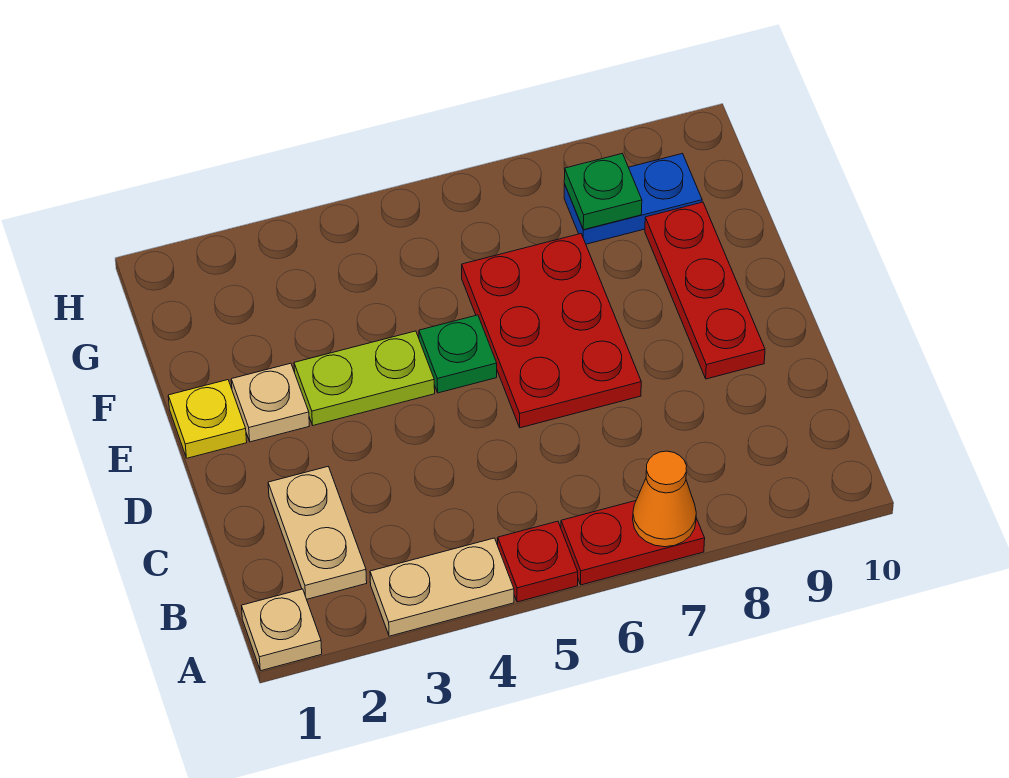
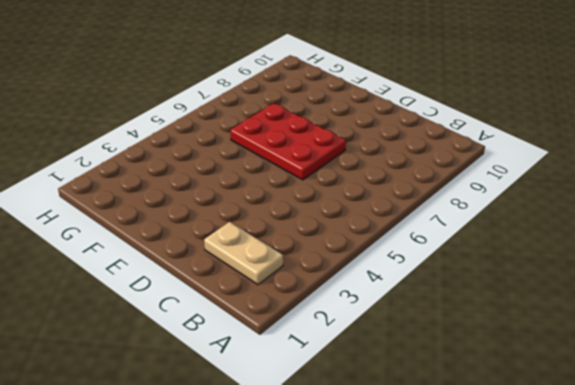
none -> tan plate A1 level 1
none -> tan plate A3:A4 level 1
none -> red plate A5 level 1

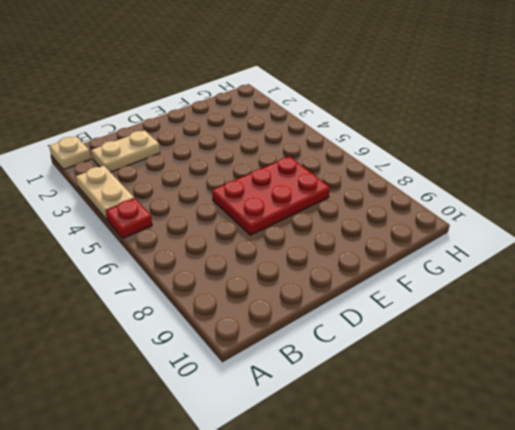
none -> red plate A6:A7 level 1
none -> red plate D9:F9 level 1
none -> yellow plate E1 level 1

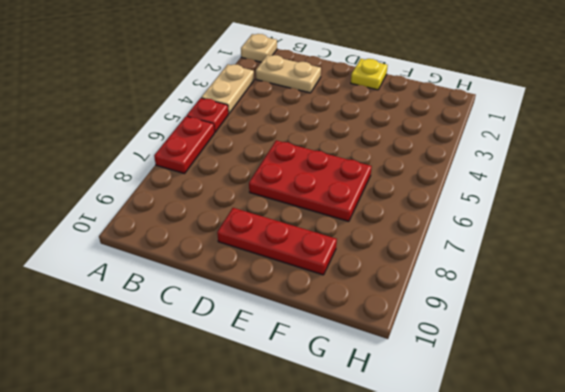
none -> tan plate E2 level 1
none -> lime plate E3:E4 level 1
none -> green plate E5 level 1

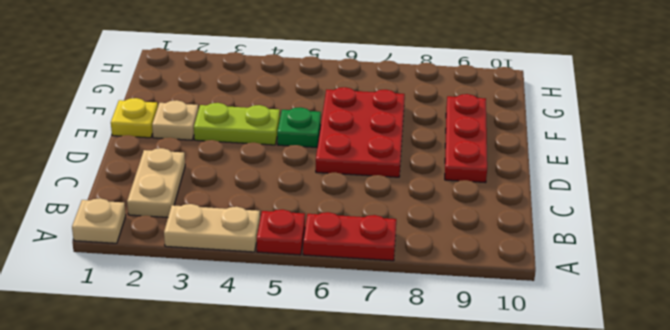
none -> blue plate G8:G9 level 1
none -> orange cone A7 level 2
none -> green plate G8 level 2

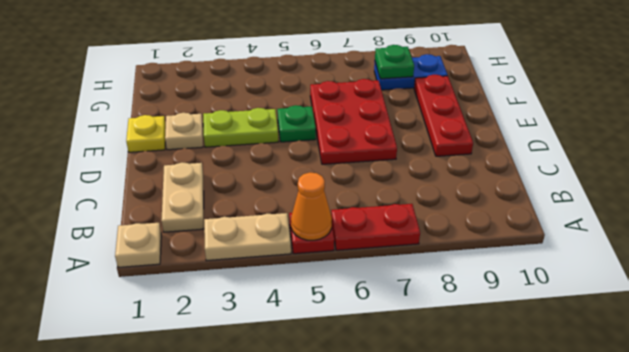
orange cone A5 level 2 -> orange cone A7 level 2

